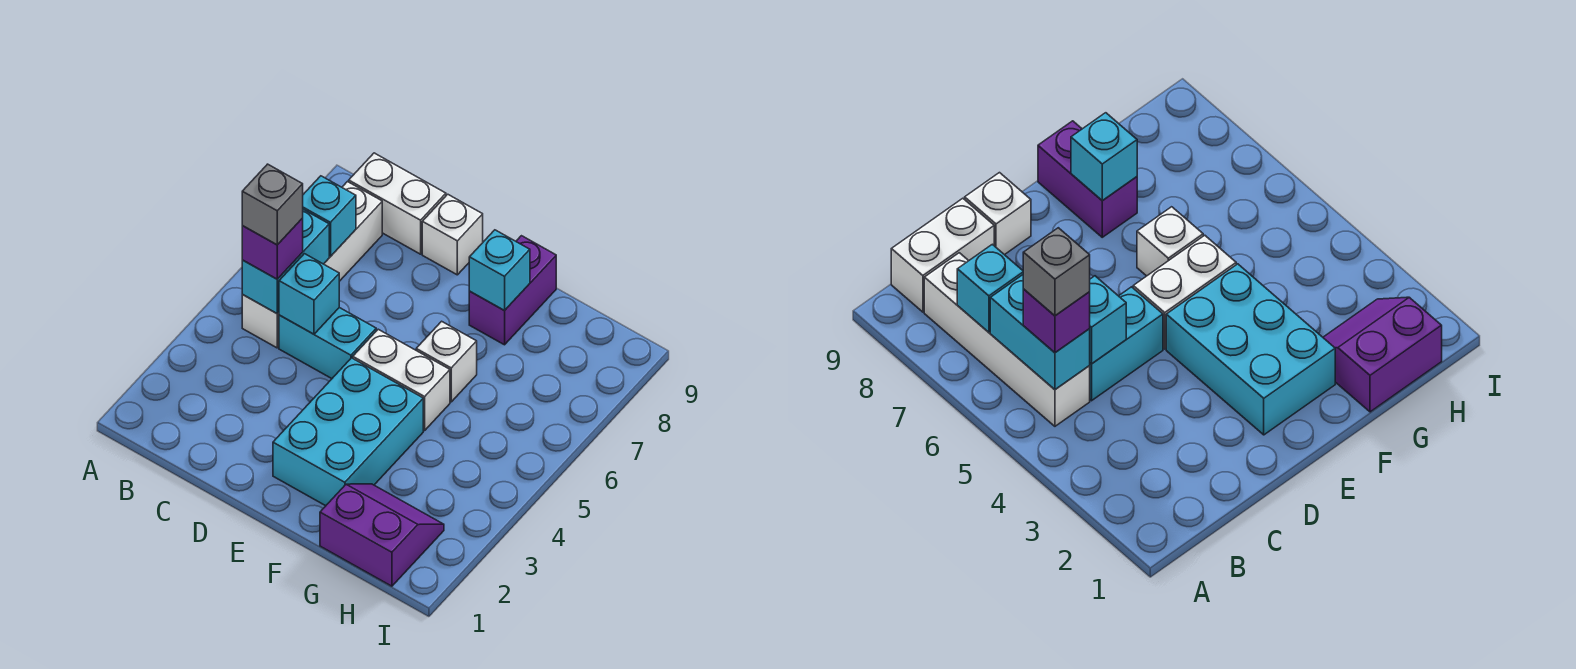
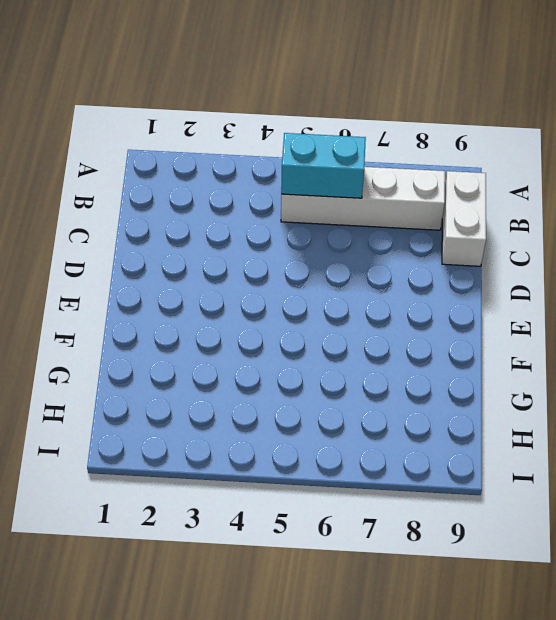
none -> cyan brick C5:D5 level 1
none -> white brick D9 level 1
none -> cyan brick E2:F4 level 1

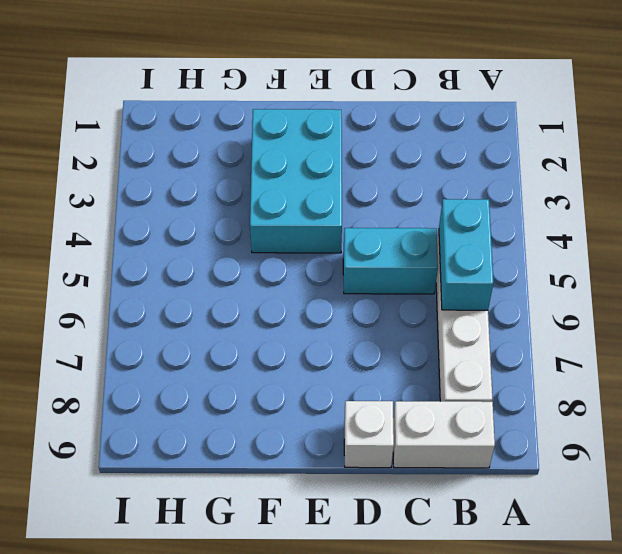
none -> white brick E5:F5 level 1
none -> white brick F6 level 1
none -> purple brick F8:F9 level 1

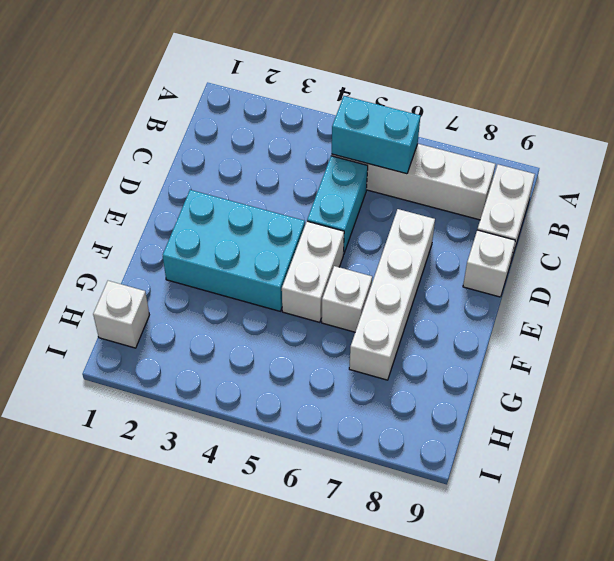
white brick D7:G7 level 1 -> none
white brick H1 level 1 -> purple slope G1:H2 level 1 top 1
none -> purple brick F8:F9 level 1
none -> cyan brick B7 level 2
none -> cyan brick C5 level 2

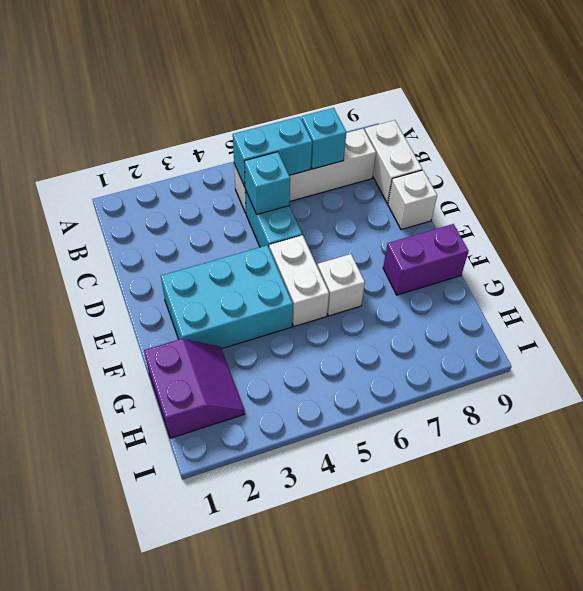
none -> cyan brick F8 level 2
none -> purple brick B5 level 3
none -> grey brick B5 level 4

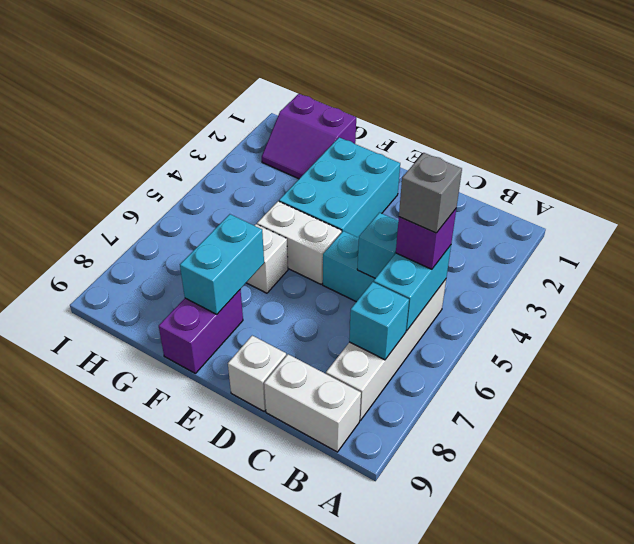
cyan brick F7:F8 level 2 -> cyan brick F8 level 2

